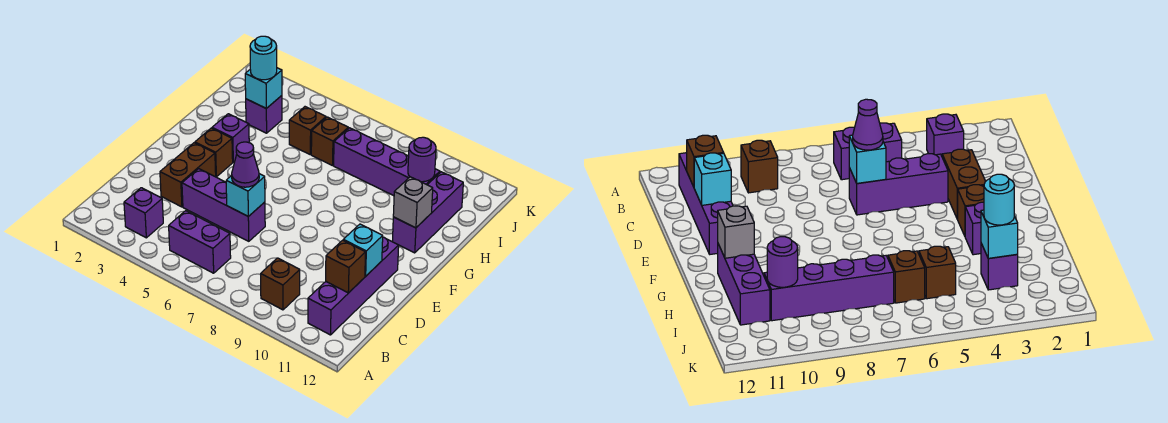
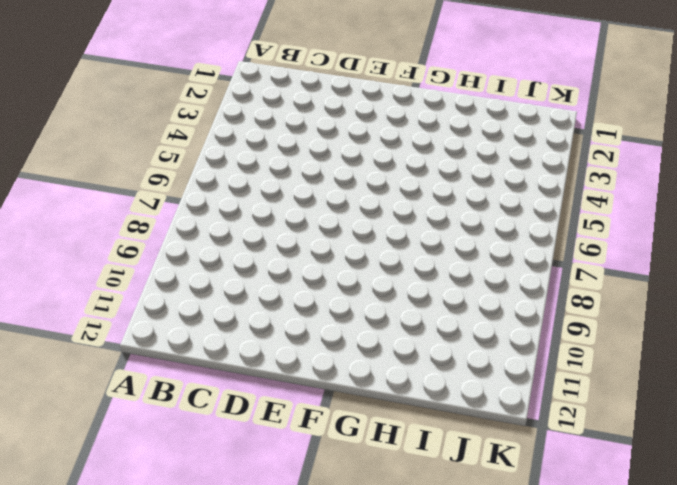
none -> purple brick B3 level 1
none -> purple brick B5:B6 level 1
none -> brown brick B9 level 1

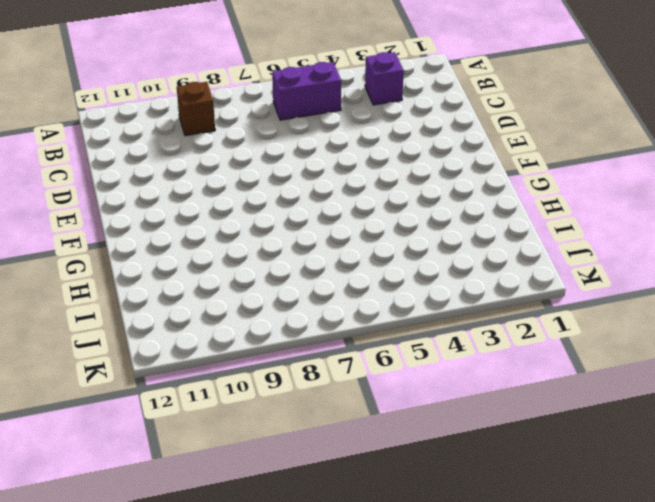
none -> purple brick B11:E11 level 1
none -> brown brick D3:E3 level 1
none -> purple brick D4:D6 level 1

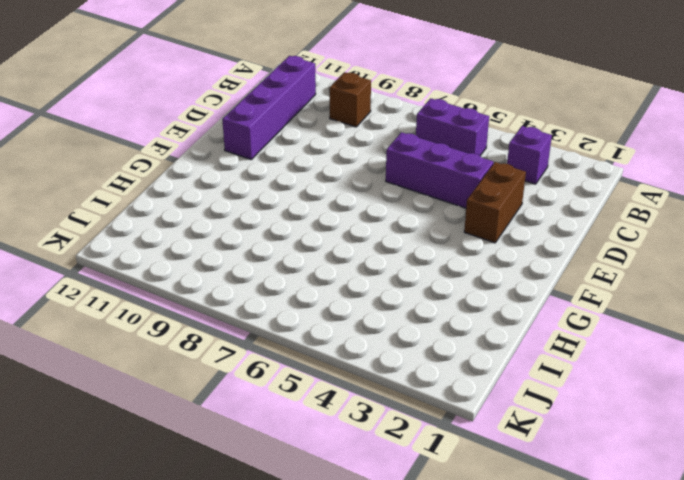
none -> brown brick F3 level 1
none -> purple brick G3 level 1
none -> purple brick G11:I11 level 1

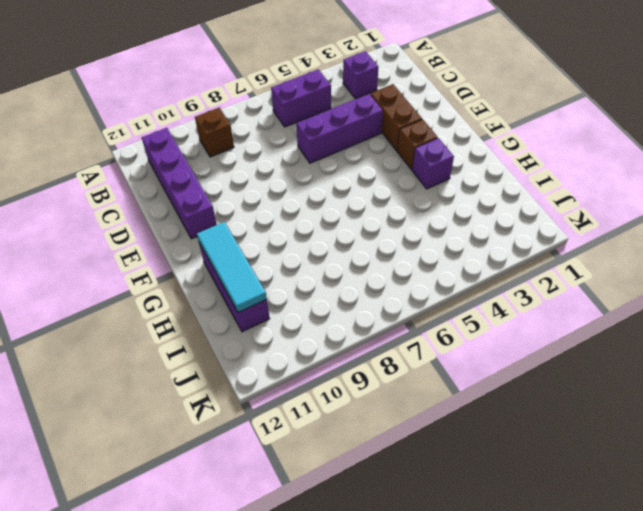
cyan tile G11:I11 level 2 -> grey brick G11 level 2
none -> purple brick I3 level 1
none -> brown brick I5 level 1
none -> brown brick I6 level 1

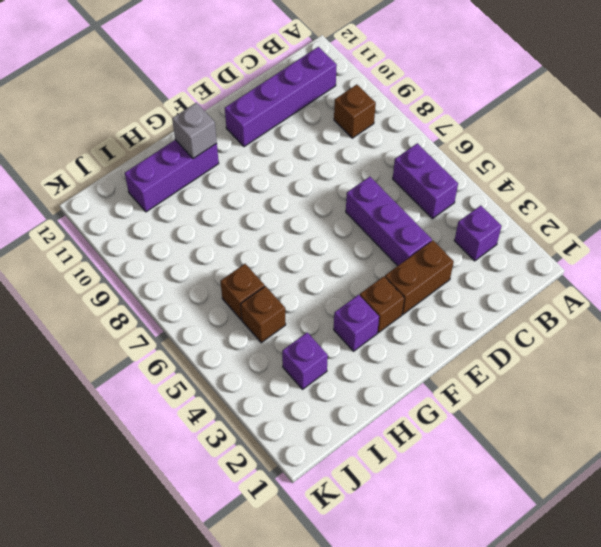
none -> purple brick I7:I10 level 1
none -> brown brick C11 level 2
none -> cyan brick D6 level 2

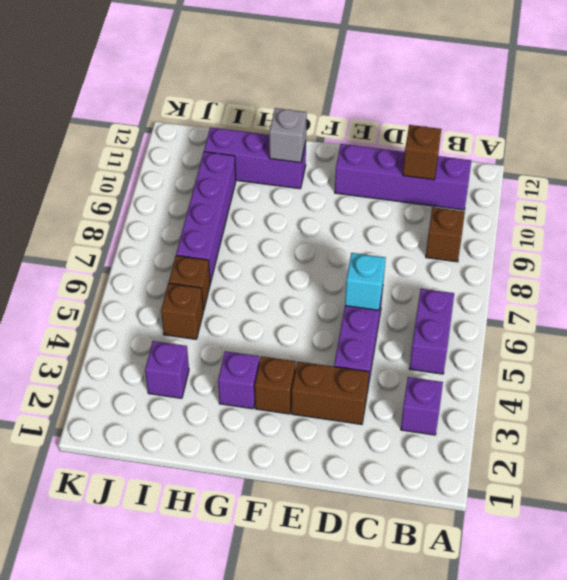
none -> cyan brick D11 level 2
none -> cyan brick I3 level 2
none -> purple round brick I10 level 2

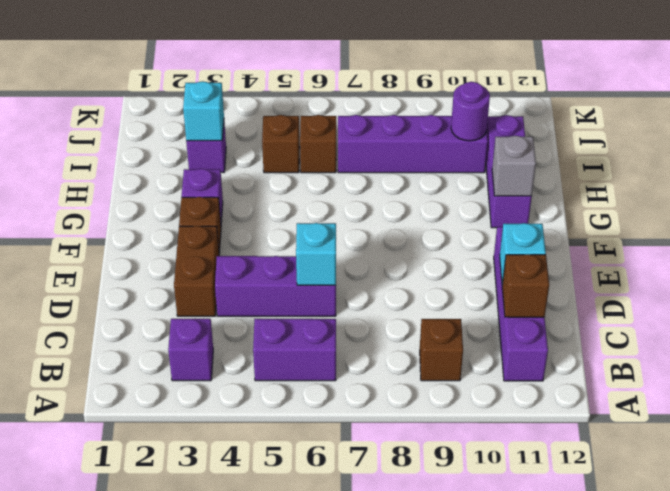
none -> purple cone D6 level 3
none -> cyan round brick I3 level 3

